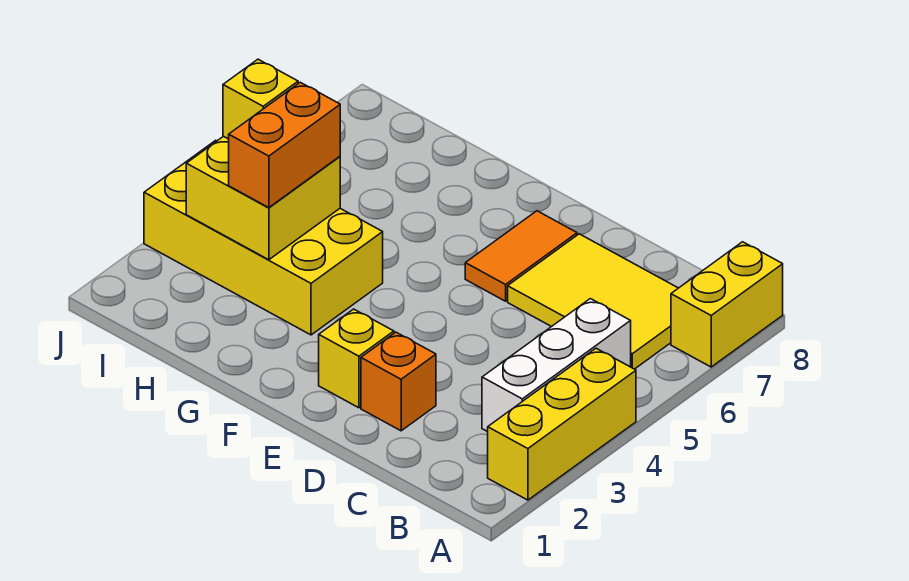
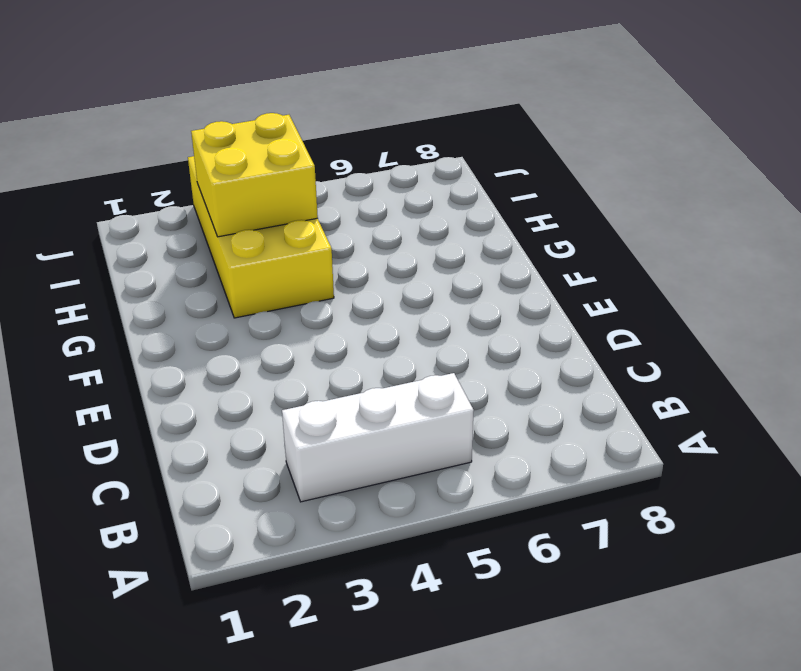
none -> yellow brick A2:A4 level 1
none -> yellow brick A7:A8 level 1

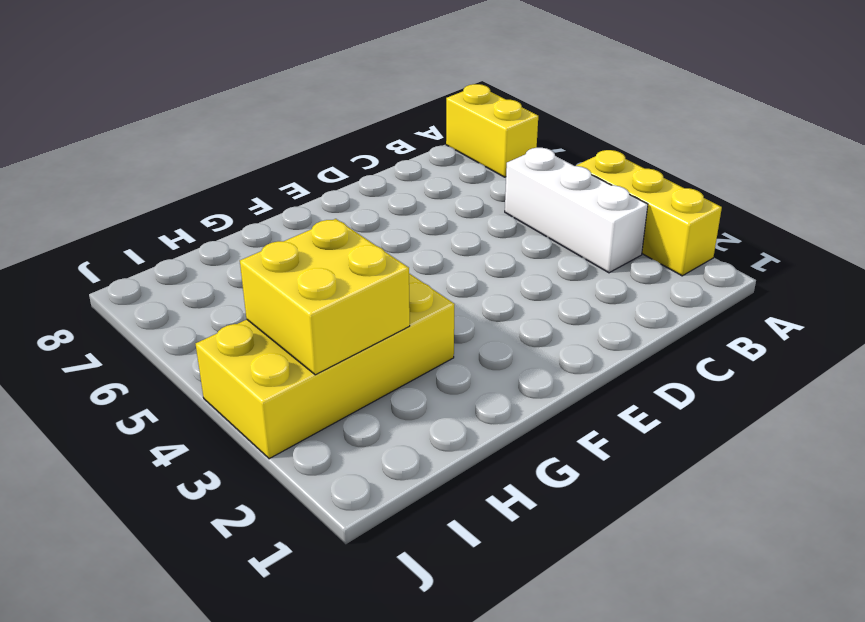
none -> yellow tile B6:D7 level 1
none -> orange brick D2 level 1

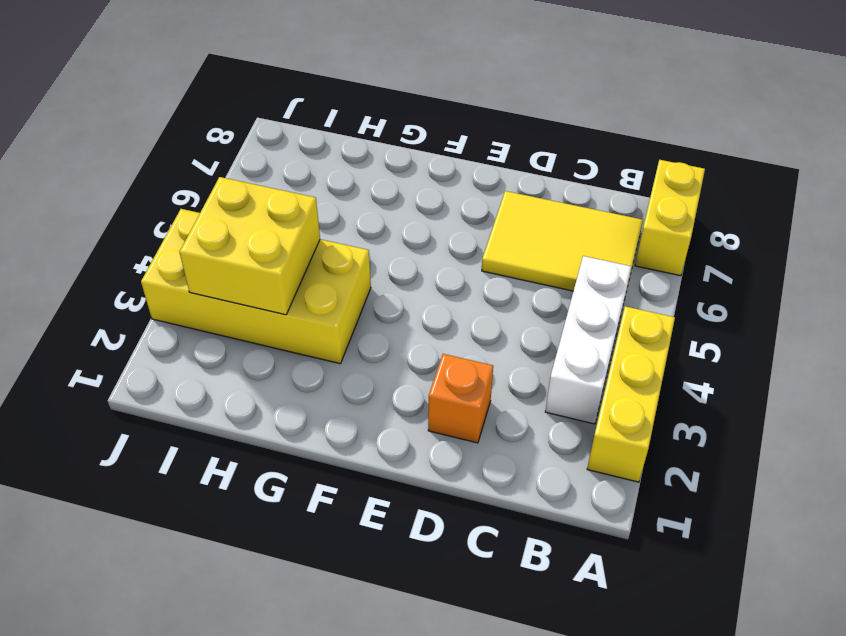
none -> yellow brick E2 level 1
none -> orange tile E6:E7 level 1

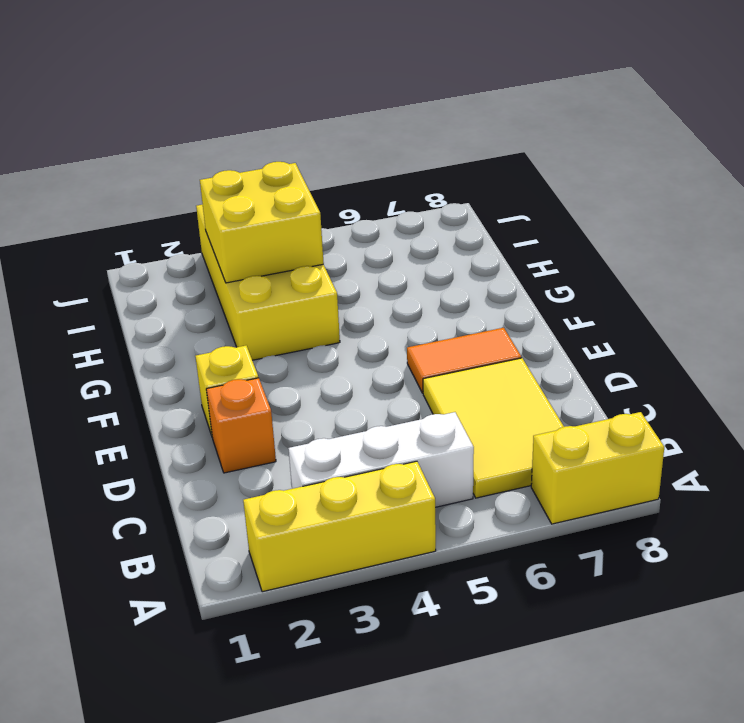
none -> orange brick H3:H4 level 3
none -> yellow brick I4 level 3

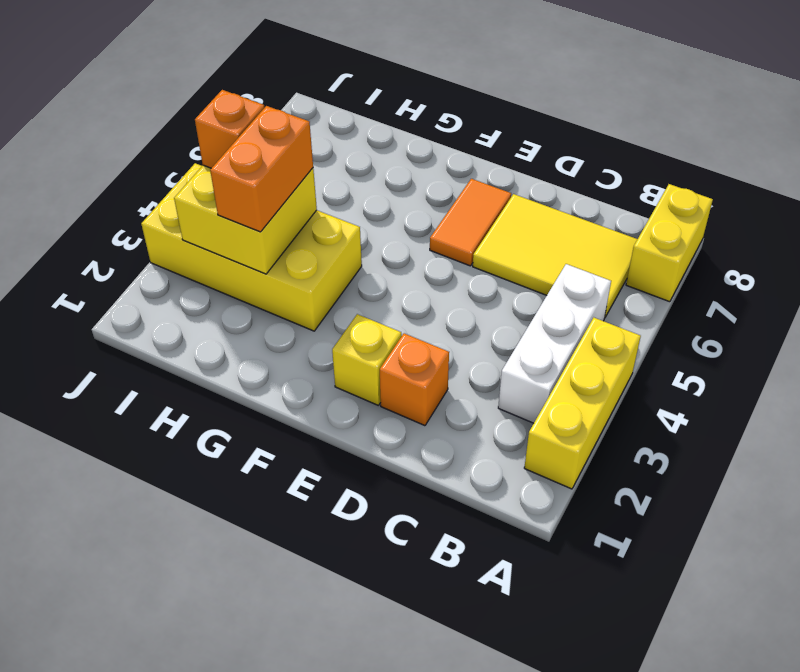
orange brick I4 level 3 -> yellow brick I4 level 3

